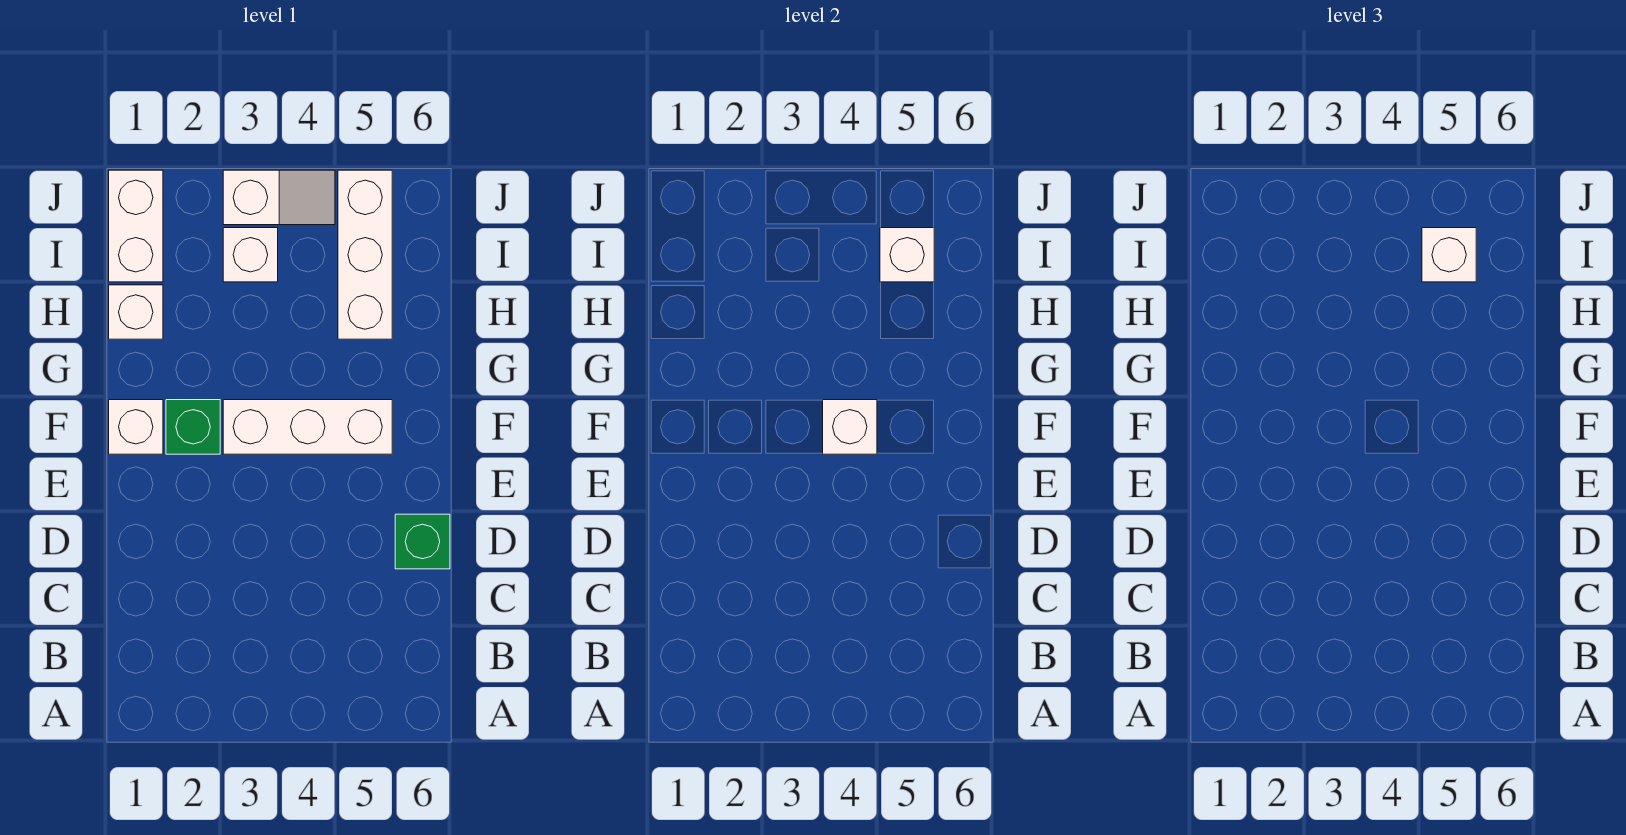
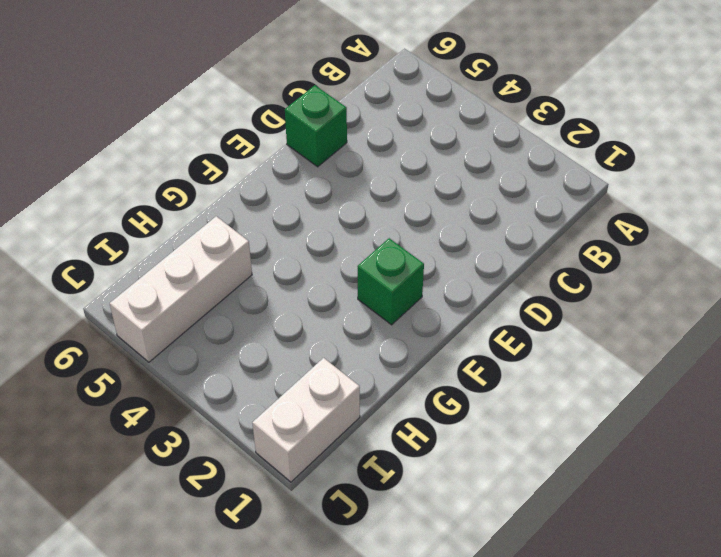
none -> white brick F1 level 1
none -> white brick F3:F5 level 1
none -> white brick H1 level 1

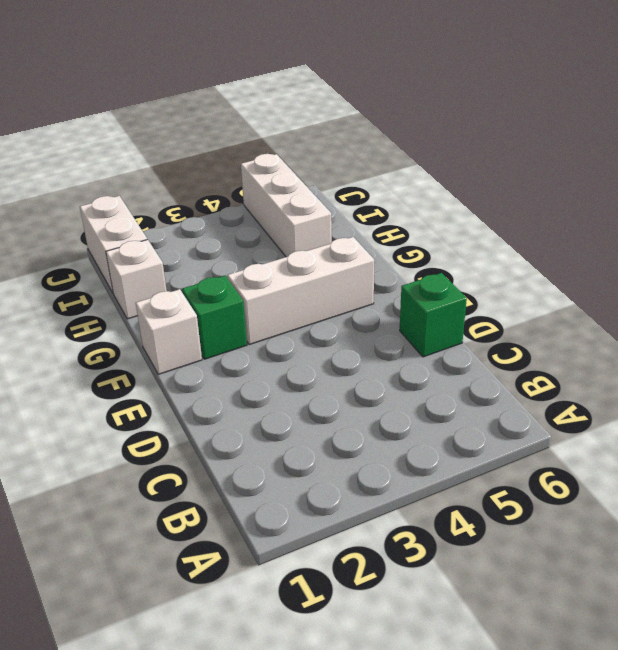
none -> white brick I3 level 1
none -> white slope J3:J4 level 1 top 3
none -> white brick F4 level 2

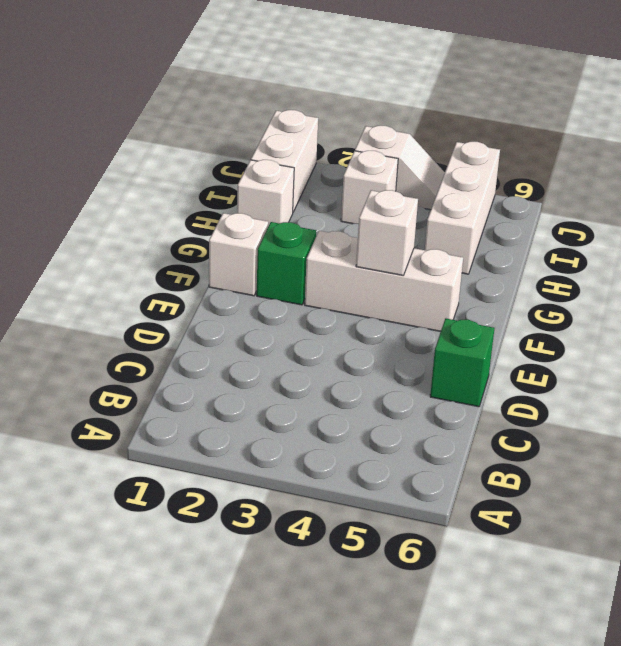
none -> white brick I5 level 2
none -> white brick I5 level 3

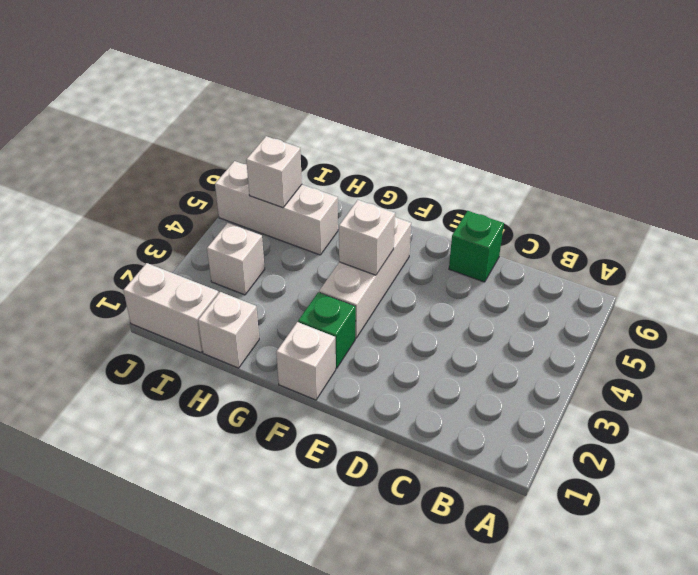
none -> white slope J3:J4 level 1 top 3
none -> white brick I5 level 3

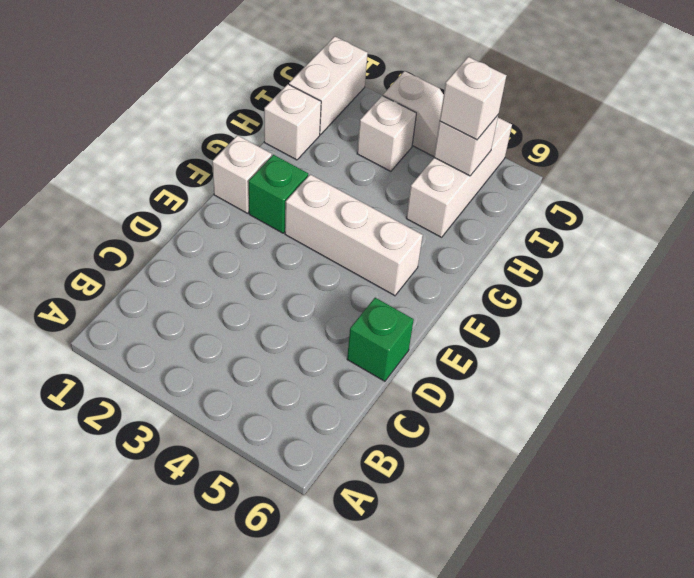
none -> white brick F4 level 2

